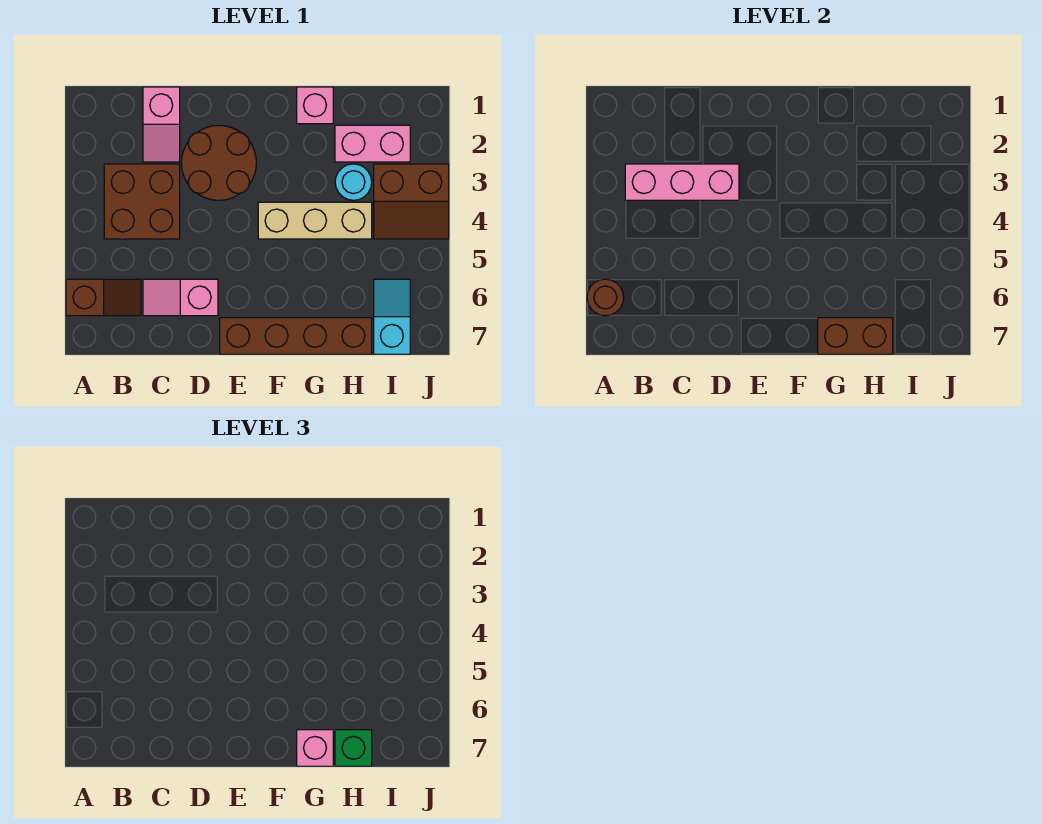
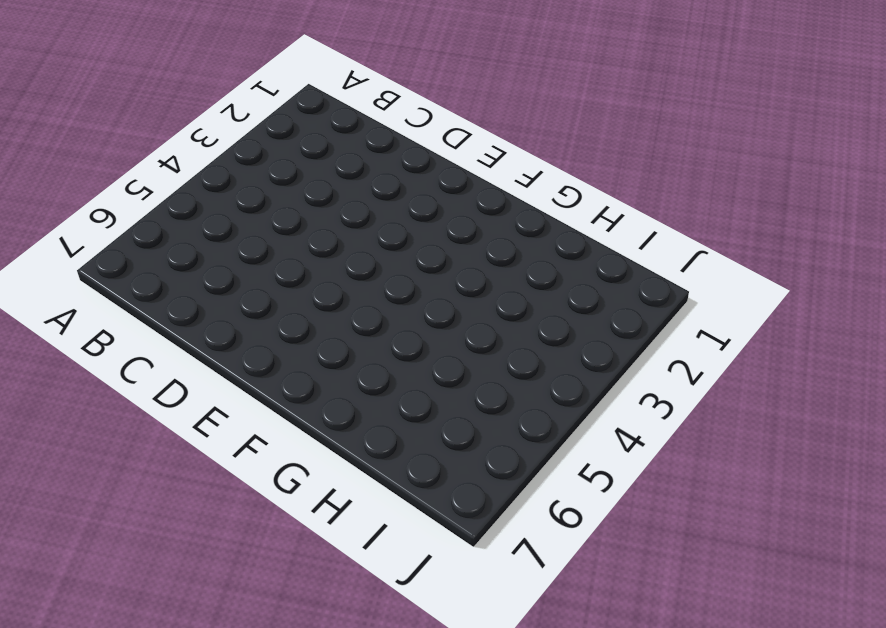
none -> brown slope A6:B6 level 1 top A
none -> brown brick B3:C4 level 1
none -> pink slope C1:C2 level 1 top 1

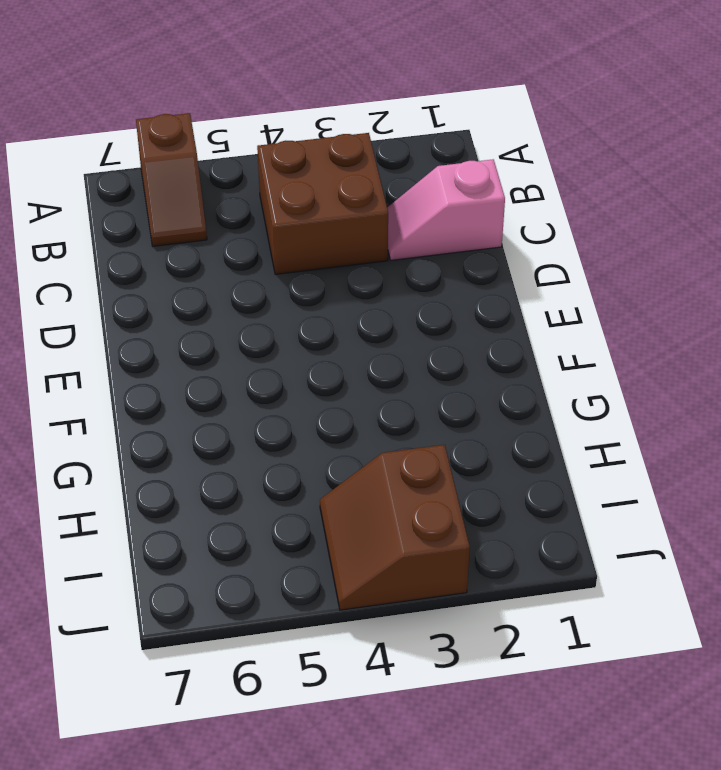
none -> pink slope C6:D6 level 1 top D
none -> brown round brick D2:E3 level 1
none -> brown brick E7:H7 level 1

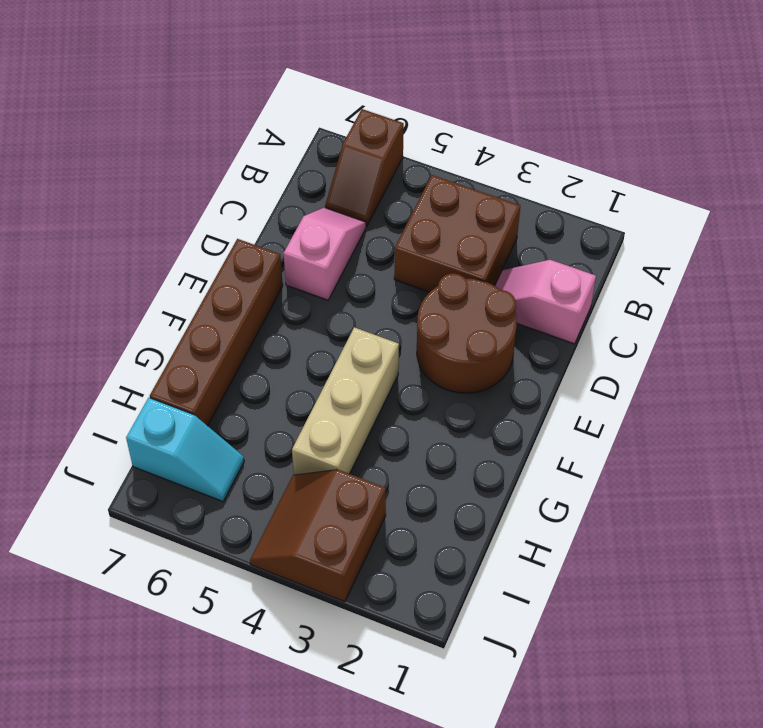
none -> pink brick G1 level 1
none -> pink brick H2:I2 level 1
none -> cyan round brick H3 level 1

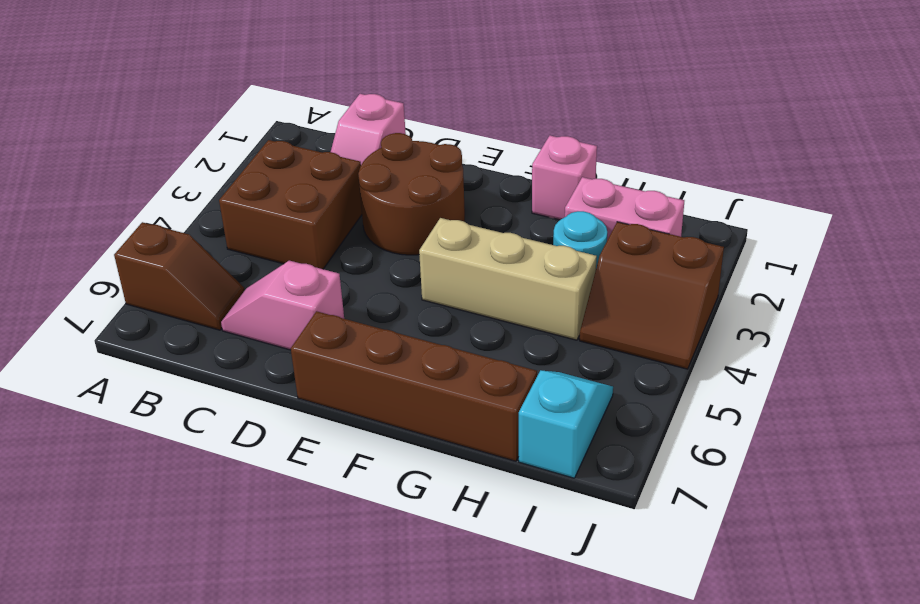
none -> brown round brick A6 level 2
none -> pink brick B3:D3 level 2
none -> brown brick G7:H7 level 2

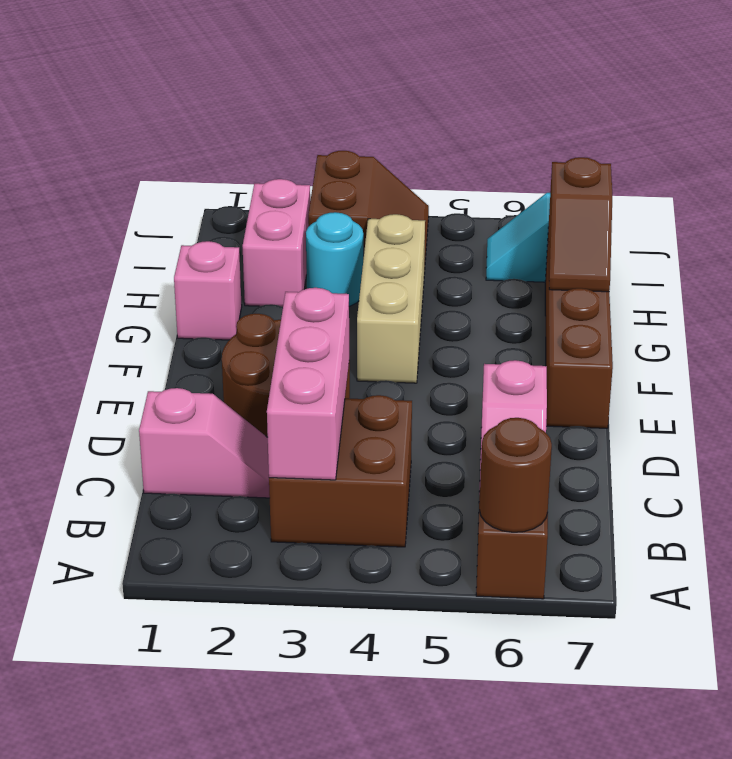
brown slope G7:H7 level 2 top H -> brown brick G7:H7 level 2
none -> pink brick G7 level 3
none -> green brick H7 level 3

